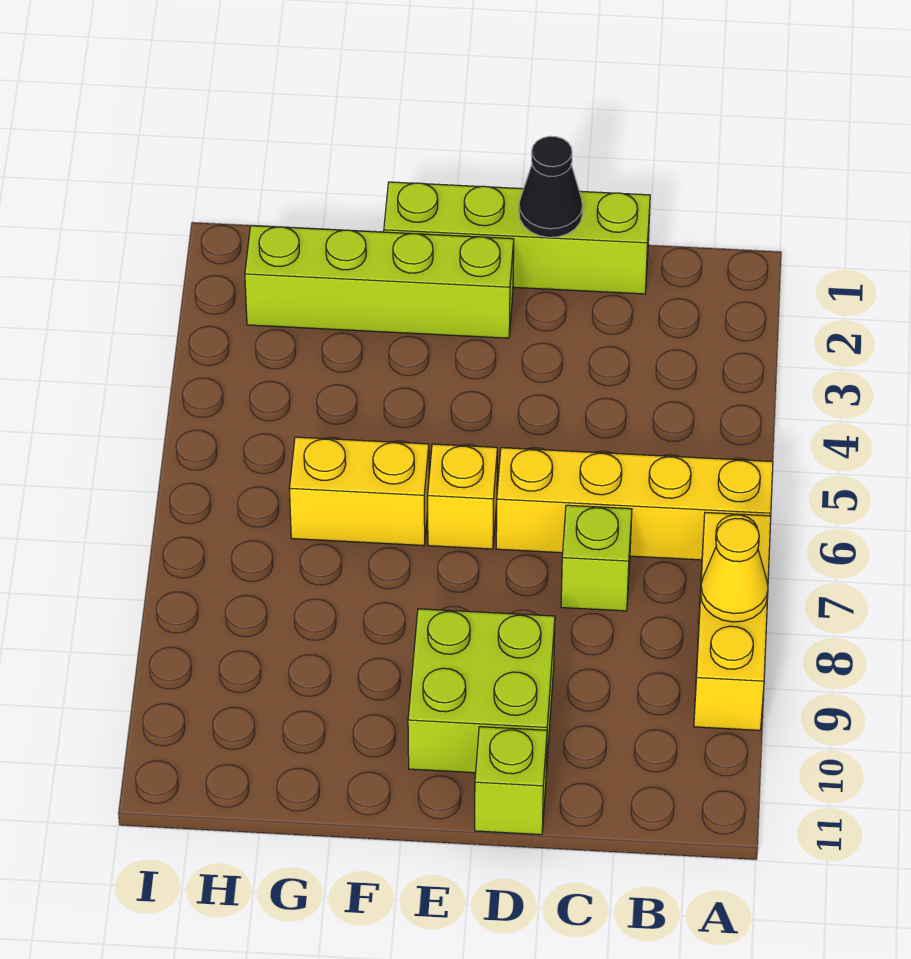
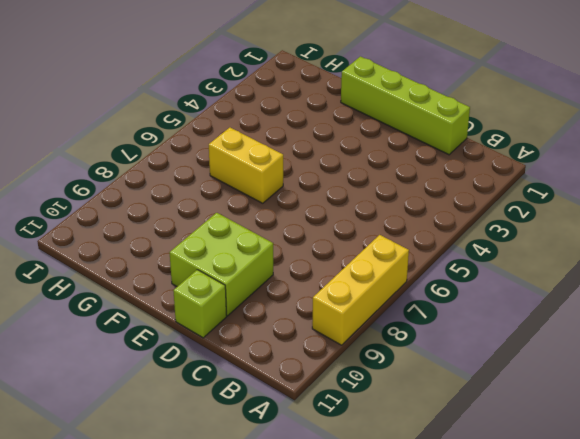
none -> yellow brick A6:D6 level 1
none -> lime brick C7 level 1

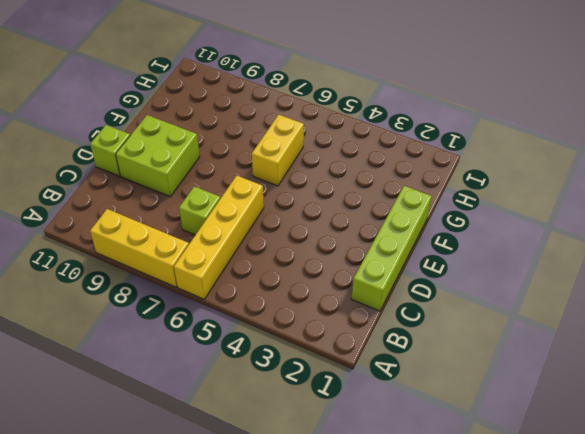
none -> lime brick E2:H2 level 1
none -> yellow brick E6 level 1

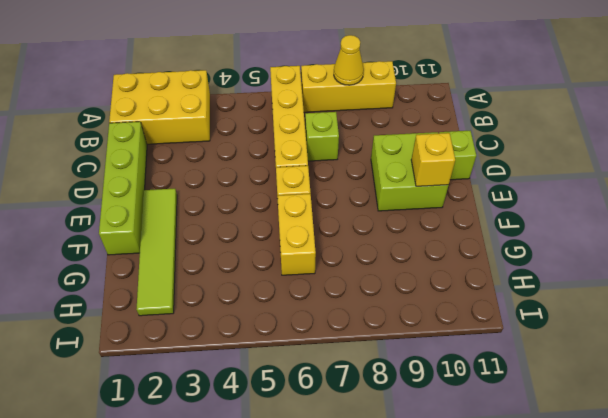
yellow brick A1:B3 level 1 -> none
lime tile E2:H2 level 1 -> lime brick E2:H2 level 1
yellow brick E10 level 2 -> none
none -> black cone D1 level 2

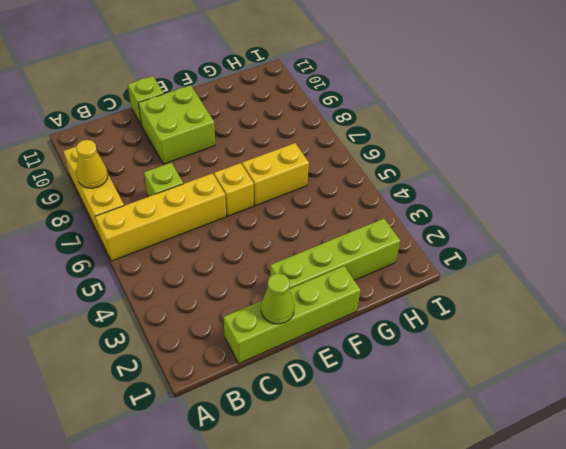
lime cone D1 level 2 -> black cone D1 level 2

